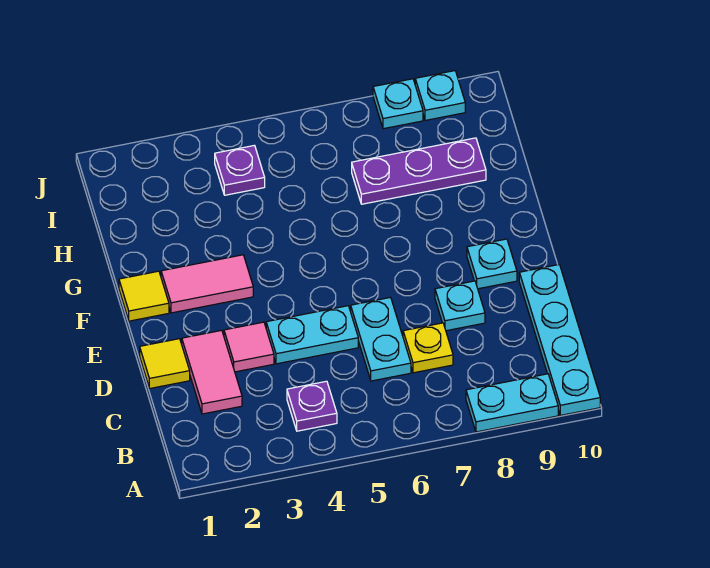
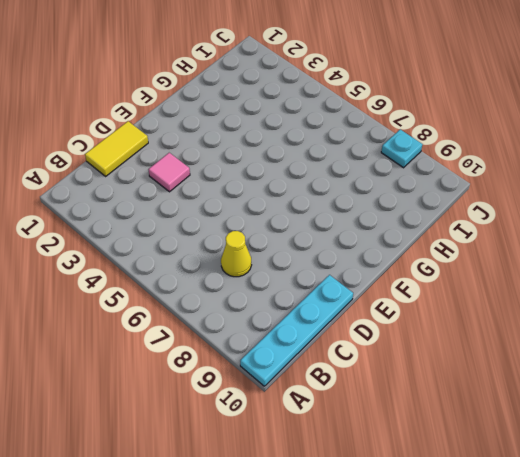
yellow tile C1:D1 level 1 -> yellow tile D1 level 1
yellow cone C7 level 1 -> yellow plate C7 level 1
none -> cyan plate A8:A9 level 1
none -> purple plate B4 level 1
none -> pink tile C2:D2 level 1

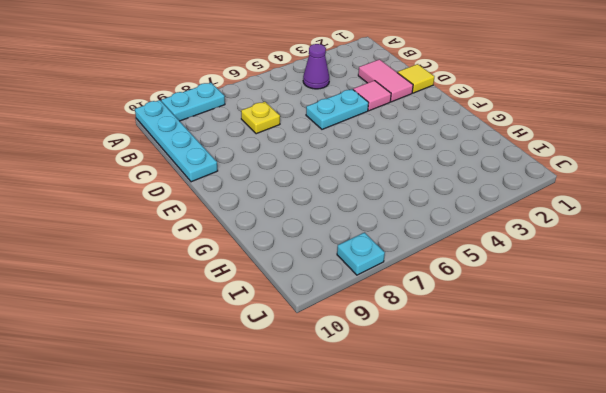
purple cone B4 level 1 -> purple plate B4 level 1
none -> cyan plate C6:D6 level 1
none -> cyan plate D8 level 1
none -> cyan plate E9 level 1

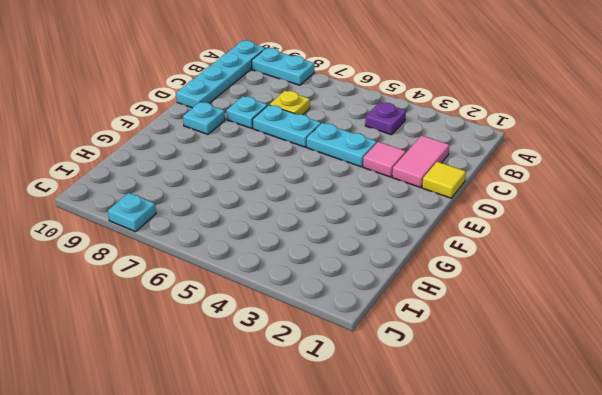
cyan plate D6:D7 level 1 -> cyan plate C6:D6 level 1
none -> yellow tile F1 level 1
none -> pink tile F2:F3 level 1
none -> purple plate H7:H9 level 1

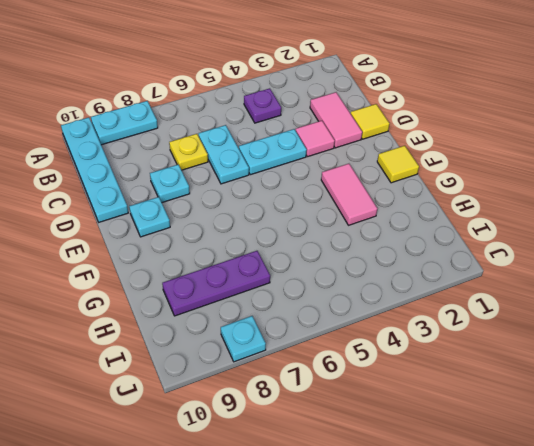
pink tile F3:G3 level 1 -> pink tile F2:F3 level 1
none -> purple plate I4 level 1
none -> cyan plate J9 level 1

